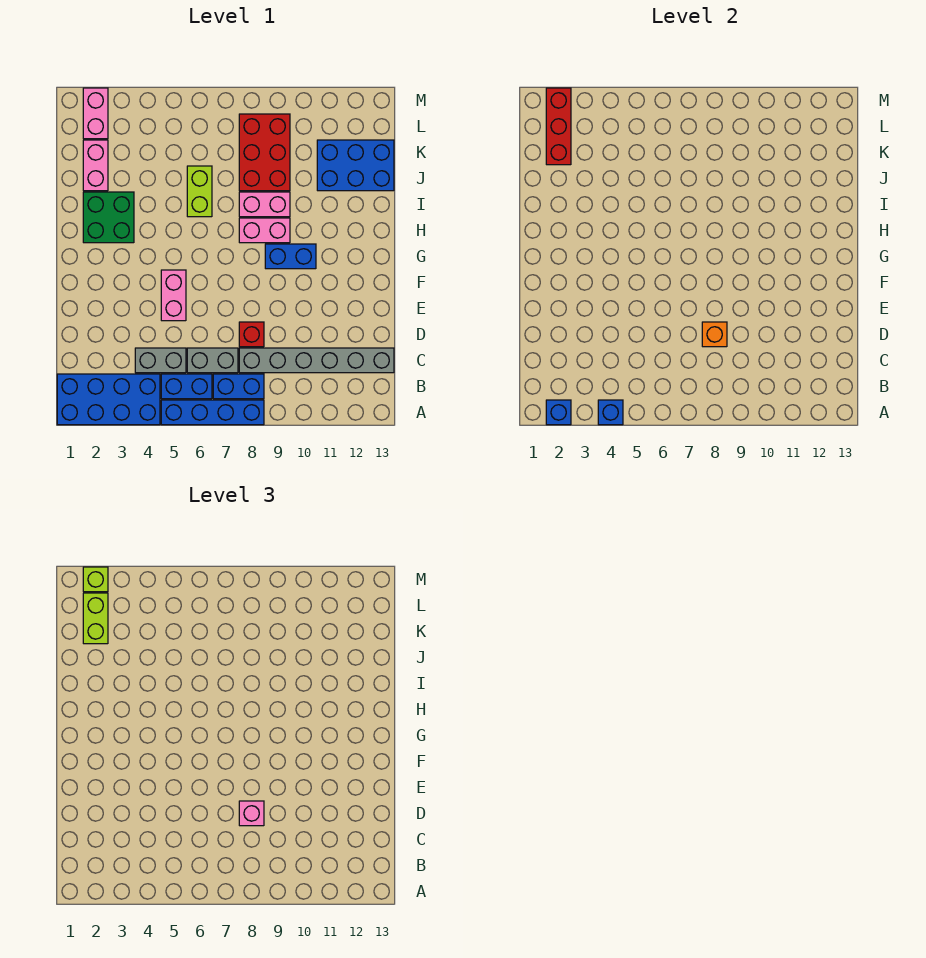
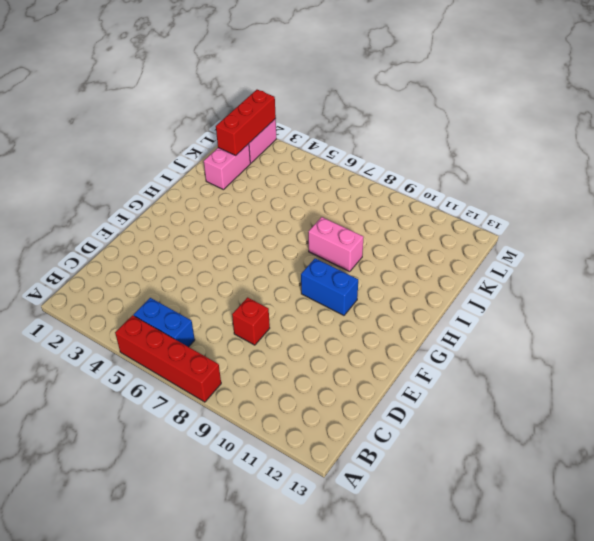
red brick A5:A8 level 1 -> blue brick A5:A8 level 1
none -> blue brick A1:B4 level 1
none -> blue brick B7:B8 level 1
none -> grey brick C4:C5 level 1

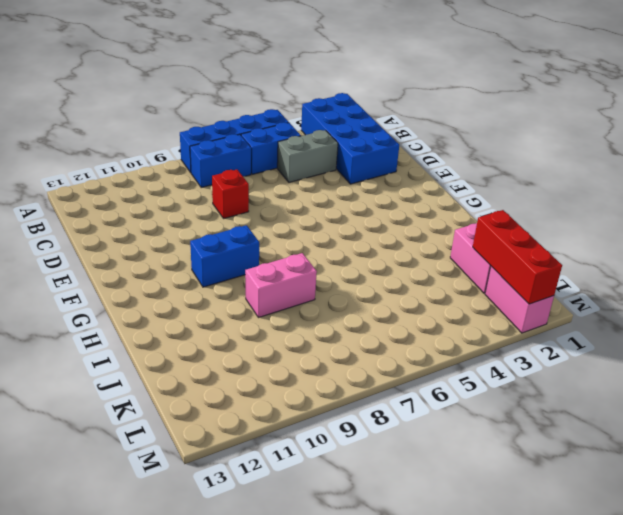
blue brick A2:D3 level 1 -> blue brick A1:B4 level 1
none -> grey brick C6:C7 level 1
none -> grey brick C8:C13 level 1
none -> pink brick E5:F5 level 1

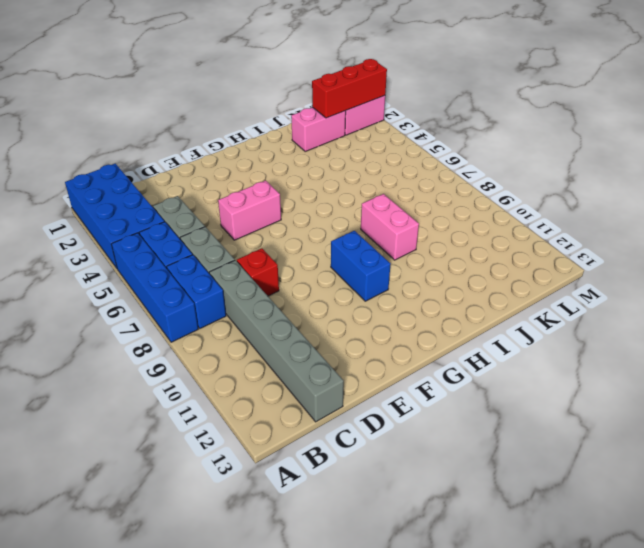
none -> green brick H2:I3 level 1
none -> pink brick H8:H9 level 1
none -> lime brick I6:J6 level 1

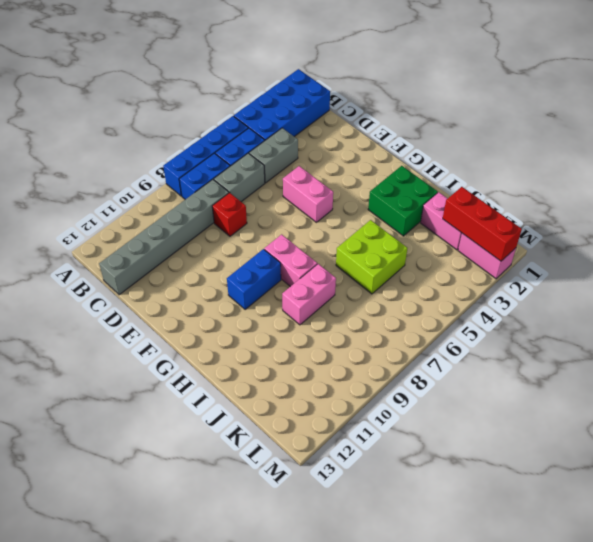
pink brick G8:H8 level 1 -> pink brick H8:H9 level 1
lime brick I5:J6 level 1 -> lime brick I6:J6 level 1
none -> red brick J8:L9 level 1
none -> blue brick J11:K13 level 1
none -> blue brick A2 level 2

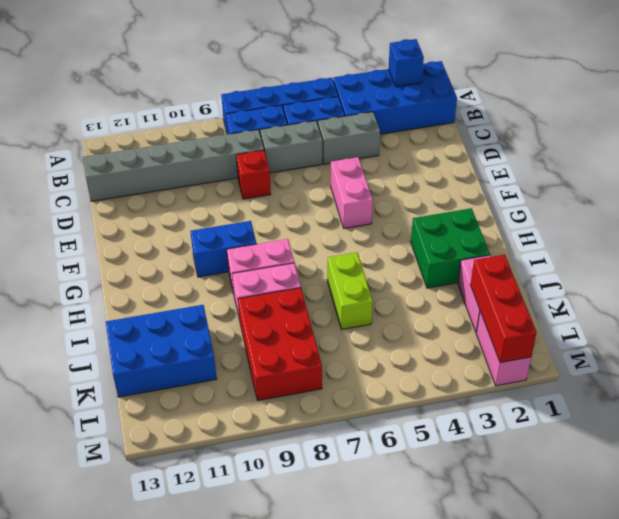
none -> blue brick A4 level 2
none -> orange brick D8 level 2
none -> pink brick D8 level 3

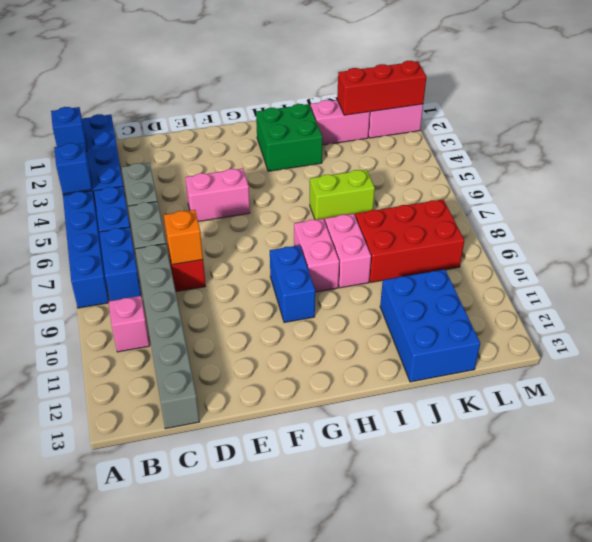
pink brick B10 level 1 -> pink brick D8 level 3
none -> lime brick K2:L2 level 3
none -> lime brick M2 level 3

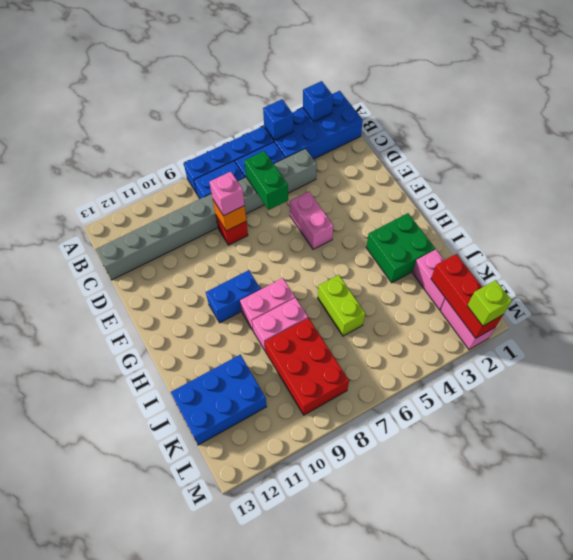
green brick C6:D6 level 2 -> none
none -> lime brick K2:L2 level 3

